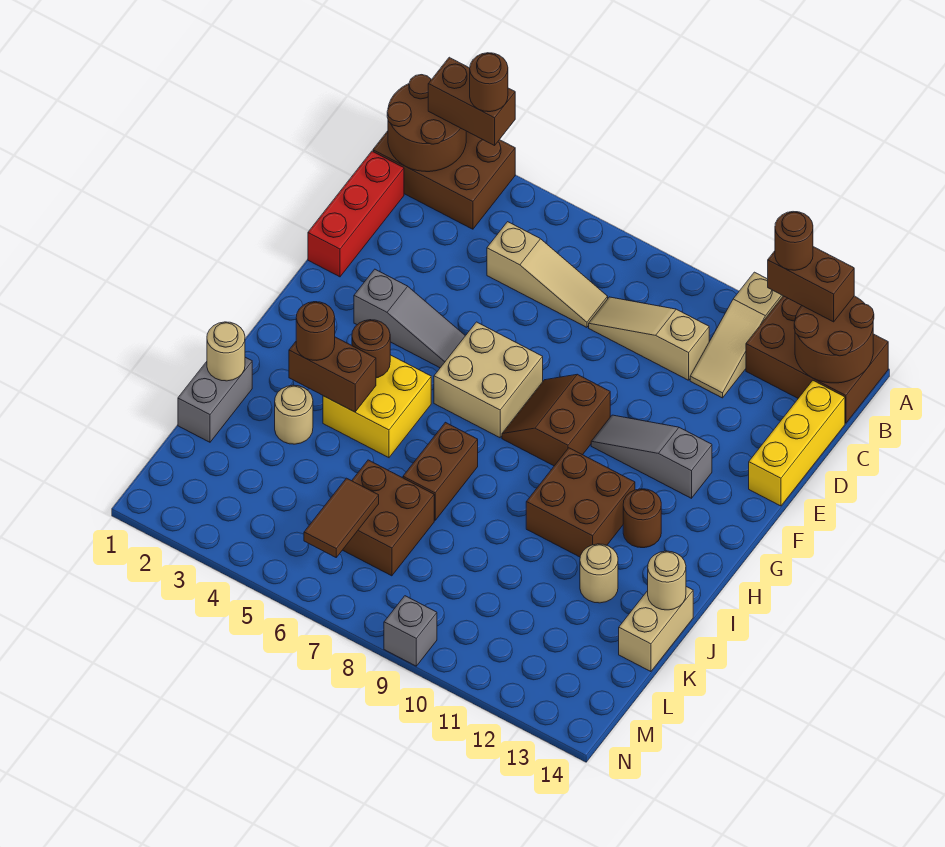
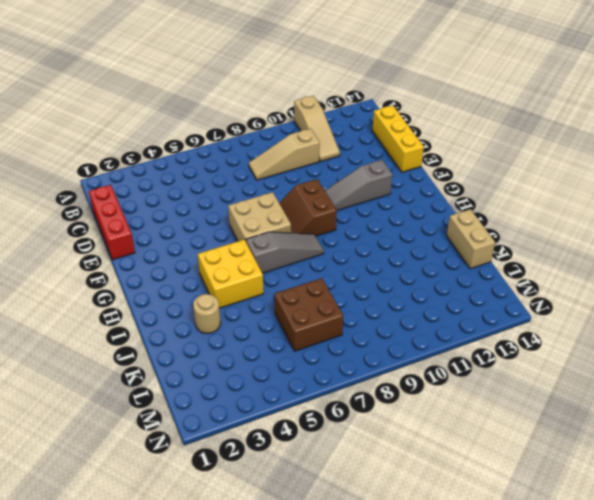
grey slope H6:H8 level 1 top 6 -> grey slope F3:F5 level 1 top 3
none -> brown brick A1:B3 level 1
none -> brown brick A12:B14 level 1
none -> tan slope C5:C7 level 1 top 5
none -> brown brick H10:I11 level 1

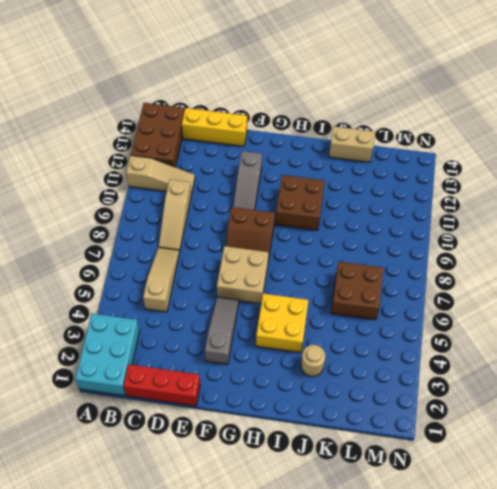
cyan brick A1:B3 level 1 -> brown brick A1:B3 level 1
none -> brown round brick H12 level 1
none -> brown brick I7:J7 level 1
none -> grey brick J1:K1 level 1
none -> tan round brick J12 level 1

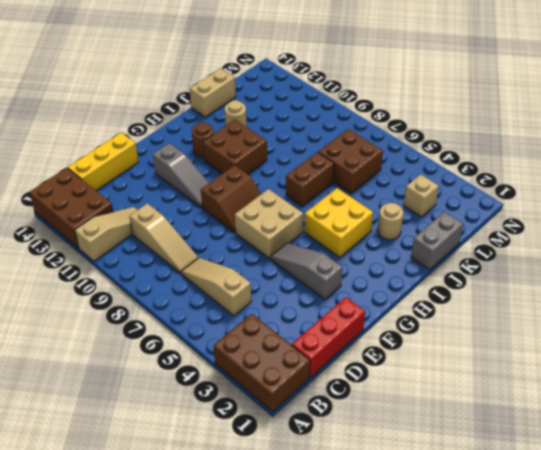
tan brick L3 level 1 -> none
none -> grey brick N9 level 1
none -> brown round brick A1:B2 level 2
none -> brown round brick A13:B14 level 2
none -> brown round brick H4 level 2

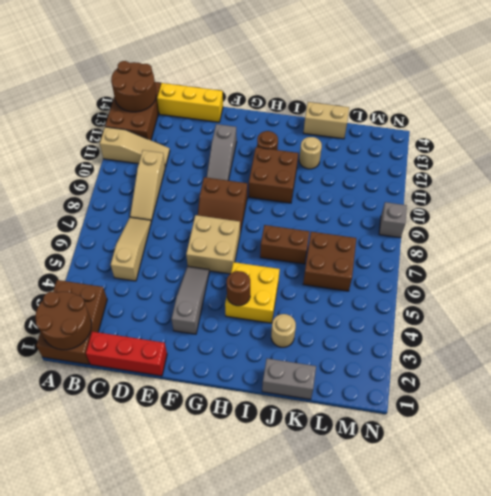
none -> brown brick I3:I4 level 2
none -> tan round brick J1 level 2
none -> tan round brick J14 level 2
none -> brown tile L6:M6 level 2

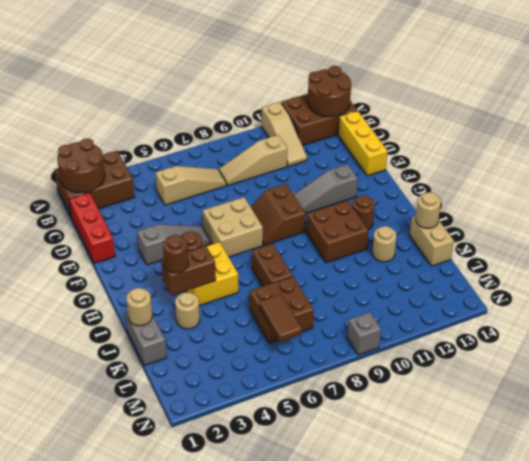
none -> brown brick A2:A3 level 3
none -> brown brick A12:A13 level 3
none -> brown round brick A3 level 4
none -> brown round brick A12 level 4

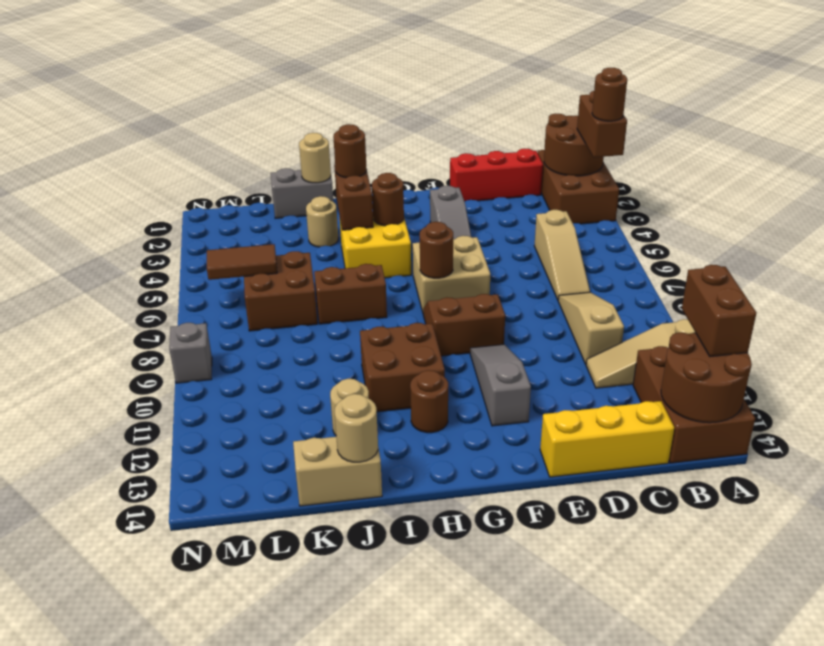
brown round brick G7 level 2 -> brown round brick A12 level 4

